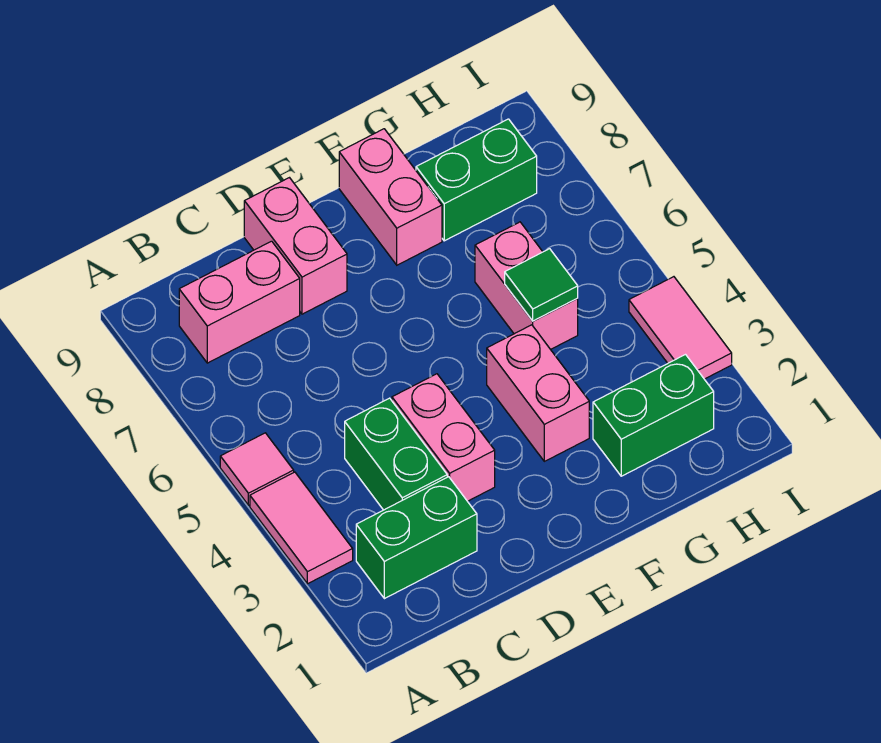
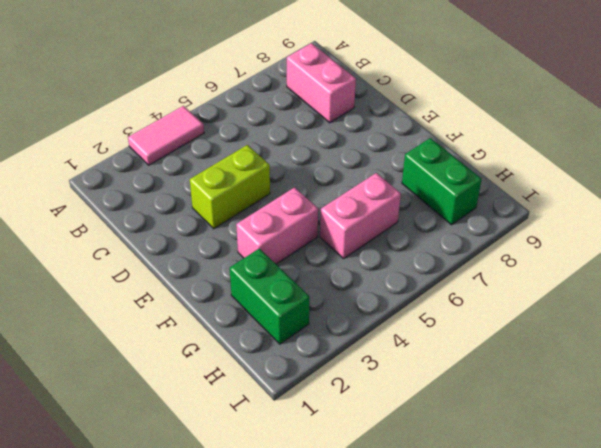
lime brick D3:D4 level 1 -> pink brick D3:D4 level 1
none -> pink tile A5 level 1
none -> green brick B2:C2 level 1
none -> green brick C3:C4 level 1

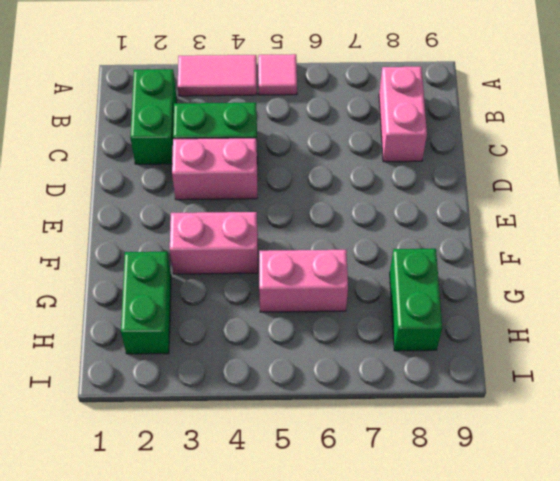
none -> pink brick D8:D9 level 1
none -> pink brick F8:F9 level 1
none -> pink tile I3:I4 level 1

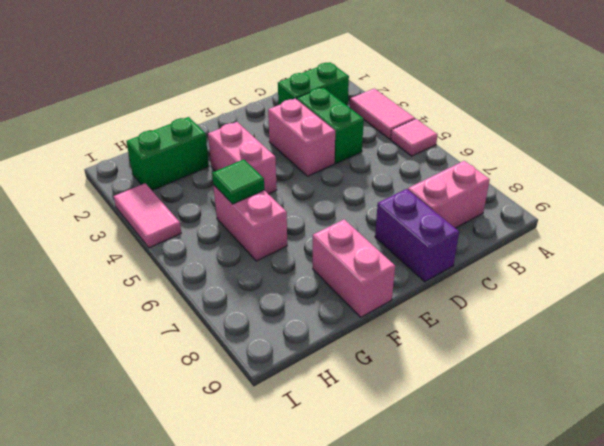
purple brick D8:D9 level 1 -> pink brick D8:D9 level 1
none -> green brick G8:H8 level 1

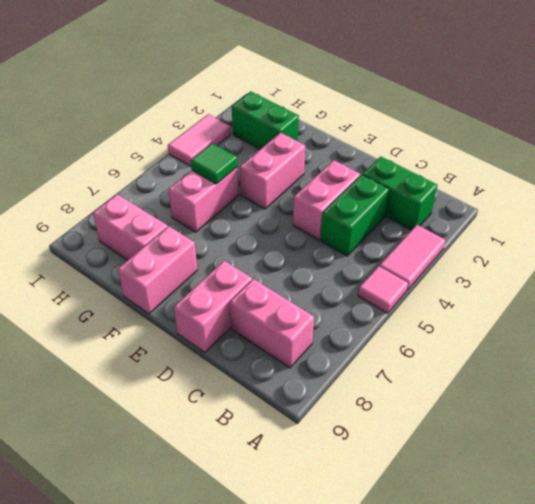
pink brick G8:H8 level 1 -> green brick G8:H8 level 1

